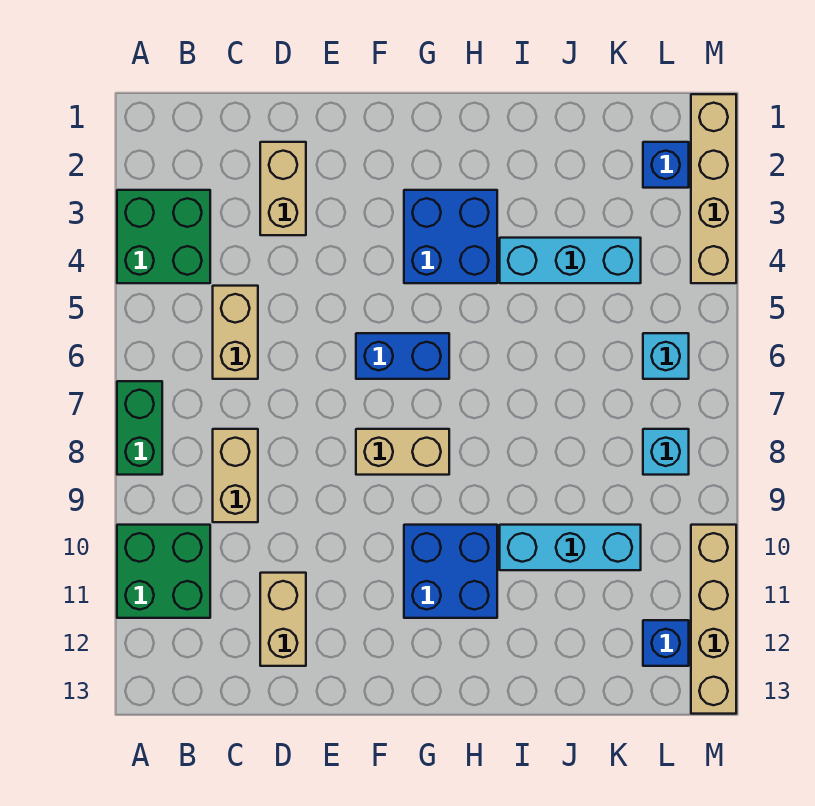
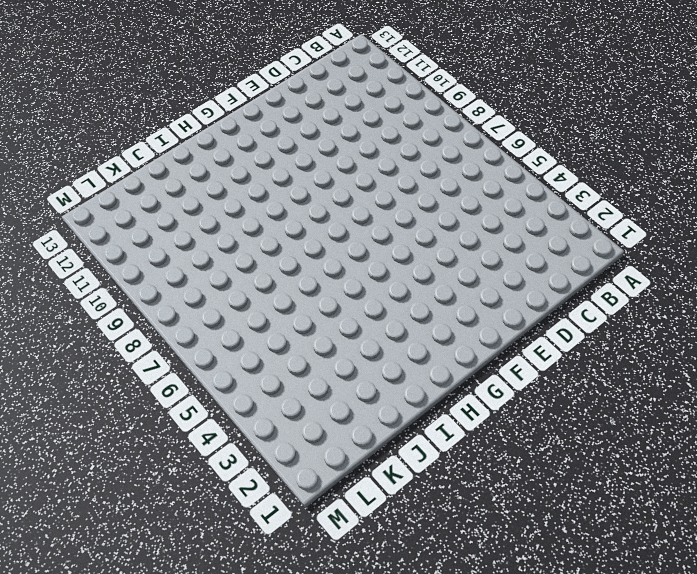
none -> green brick A3:B4 level 1
none -> green brick A7:A8 level 1
none -> green brick A10:B11 level 1

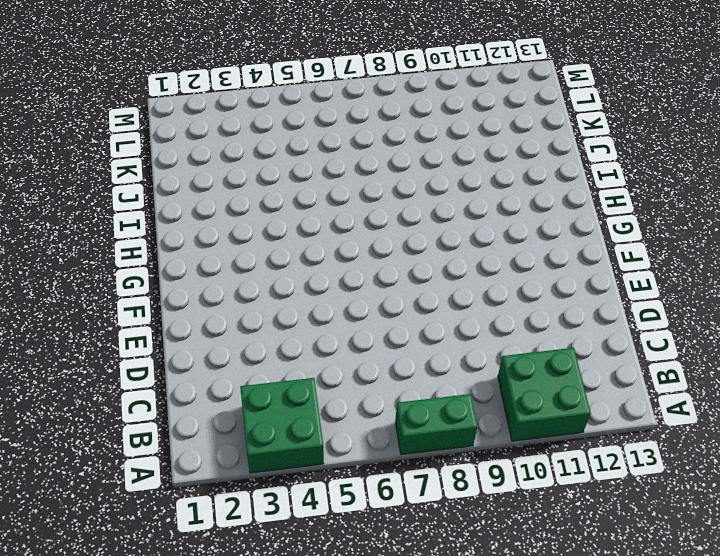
none -> tan brick C5:C6 level 1
none -> tan brick C8:C9 level 1
none -> tan brick D2:D3 level 1

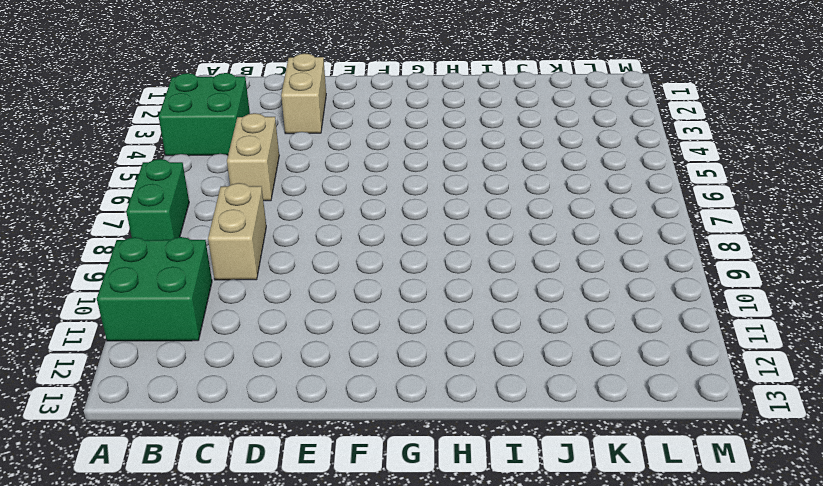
none -> tan brick D11:D12 level 1
none -> blue brick F6:G6 level 1
none -> tan brick F8:G8 level 1

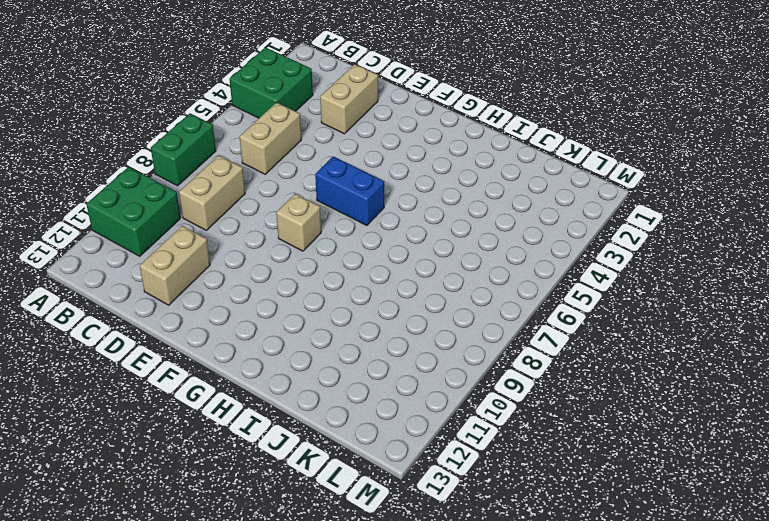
tan brick F8 level 1 -> tan brick F8:G8 level 1
none -> blue brick G3:H4 level 1
none -> blue brick G10:H11 level 1
none -> cyan brick I4:K4 level 1

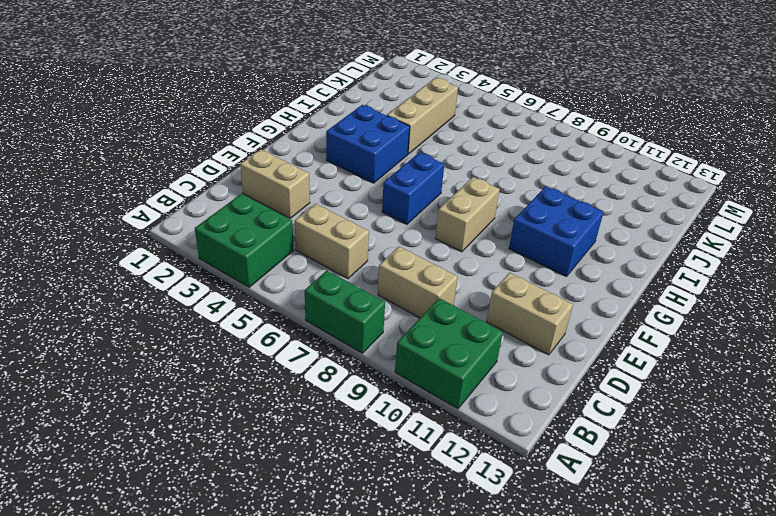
tan brick I4:K4 level 1 -> cyan brick I4:K4 level 1
none -> cyan brick I10:K10 level 1
none -> blue brick L2 level 1
none -> cyan brick L6 level 1

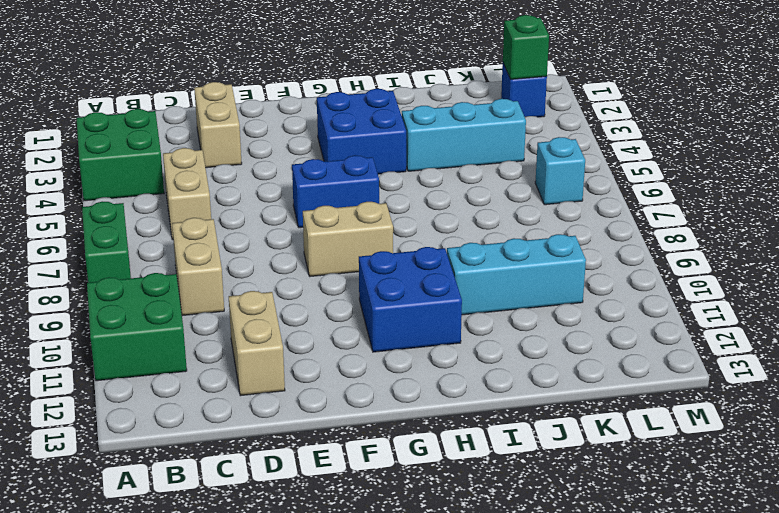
green brick L2 level 2 -> none
none -> cyan brick L8 level 1
none -> blue brick L12 level 1
none -> tan brick M1:M4 level 1

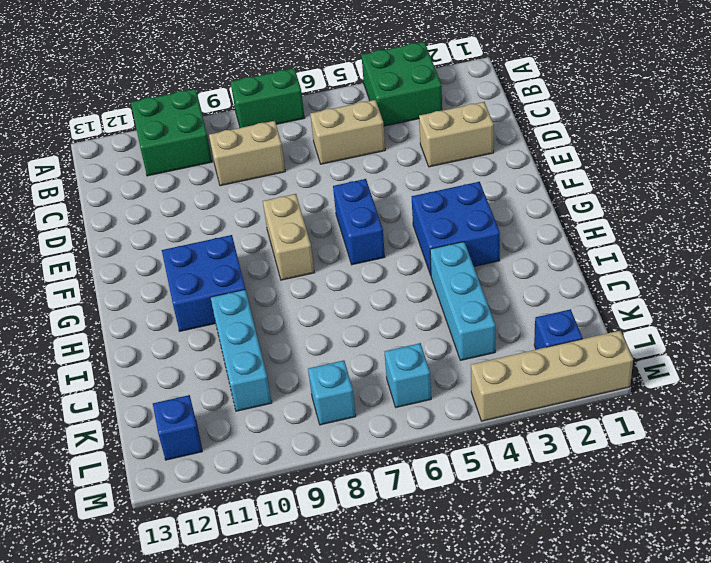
none -> tan brick D11:D12 level 1
none -> tan brick M10:M13 level 1

